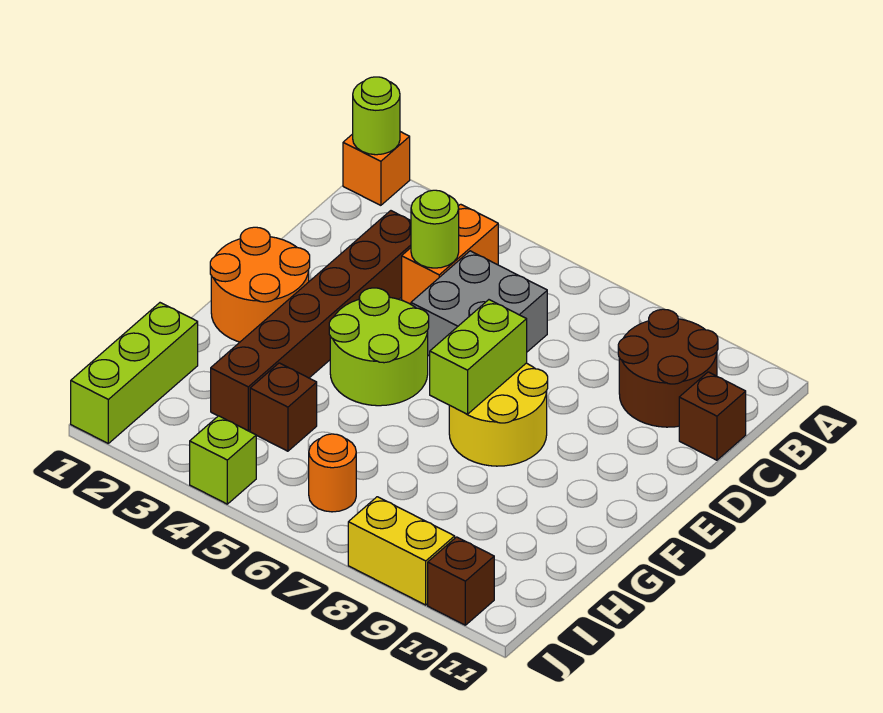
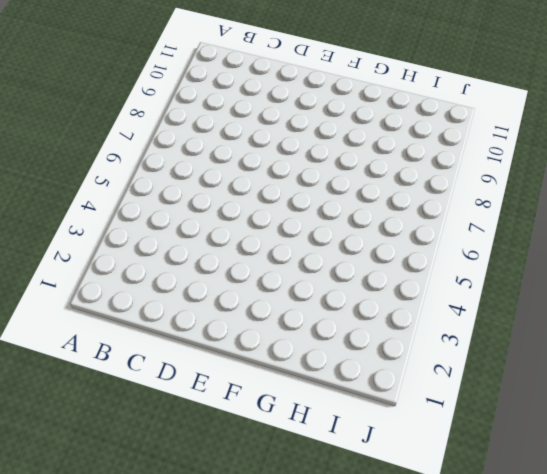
none -> orange brick A1 level 1
none -> orange brick B4:C4 level 1
none -> brown round brick B9:C10 level 1

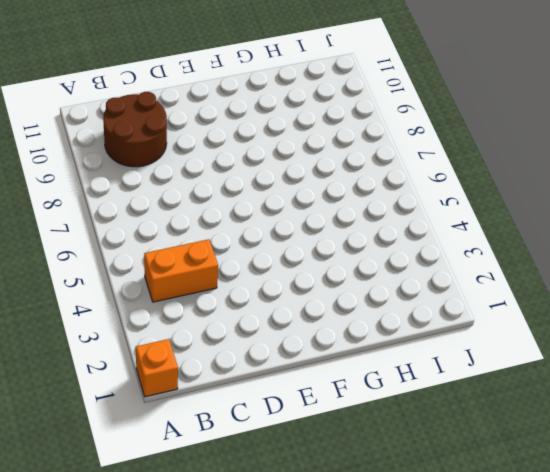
none -> brown brick C3:H3 level 1
none -> grey brick C5:D6 level 1
none -> brown brick C11 level 1

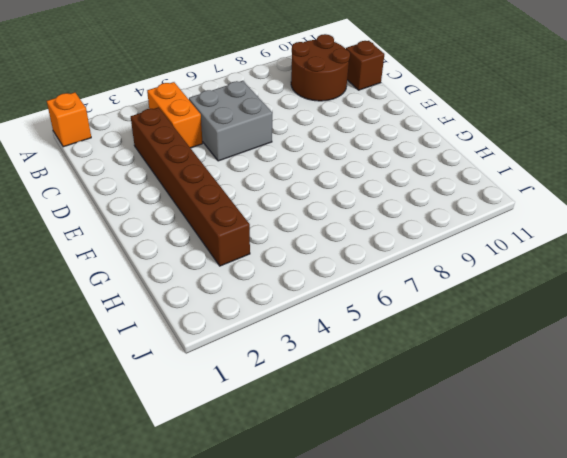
none -> orange round brick E1:F2 level 1
none -> lime round brick E4:F5 level 1
none -> yellow round brick E7:F8 level 1

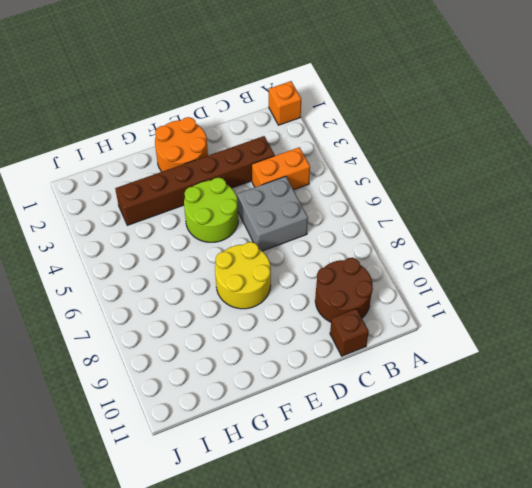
none -> lime brick H1:J1 level 1
none -> brown brick H4 level 1
none -> orange round brick I6 level 1

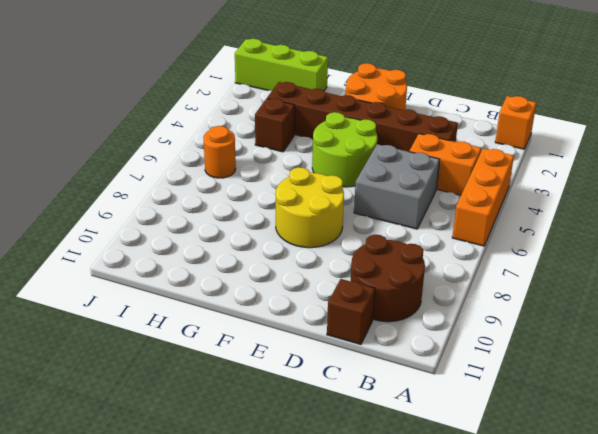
orange brick A4:A6 level 1 -> none
none -> lime brick J4 level 1
none -> yellow brick J8:J9 level 1
none -> brown brick J10 level 1

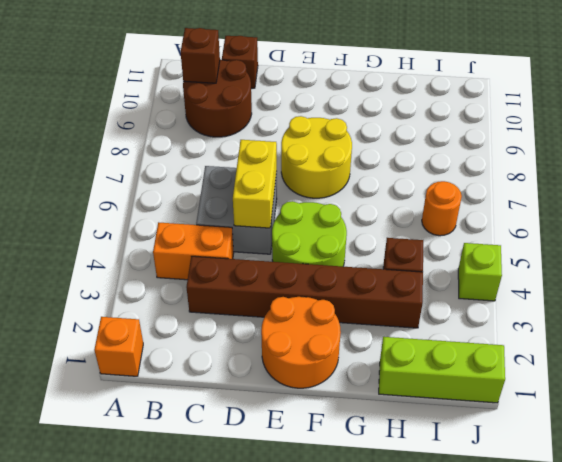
brown brick B10 level 2 -> brown brick J10 level 1
yellow brick D5:D6 level 2 -> yellow brick J8:J9 level 1
none -> lime round brick A1 level 2
none -> lime round brick C4 level 2
none -> lime brick E7:F7 level 2

